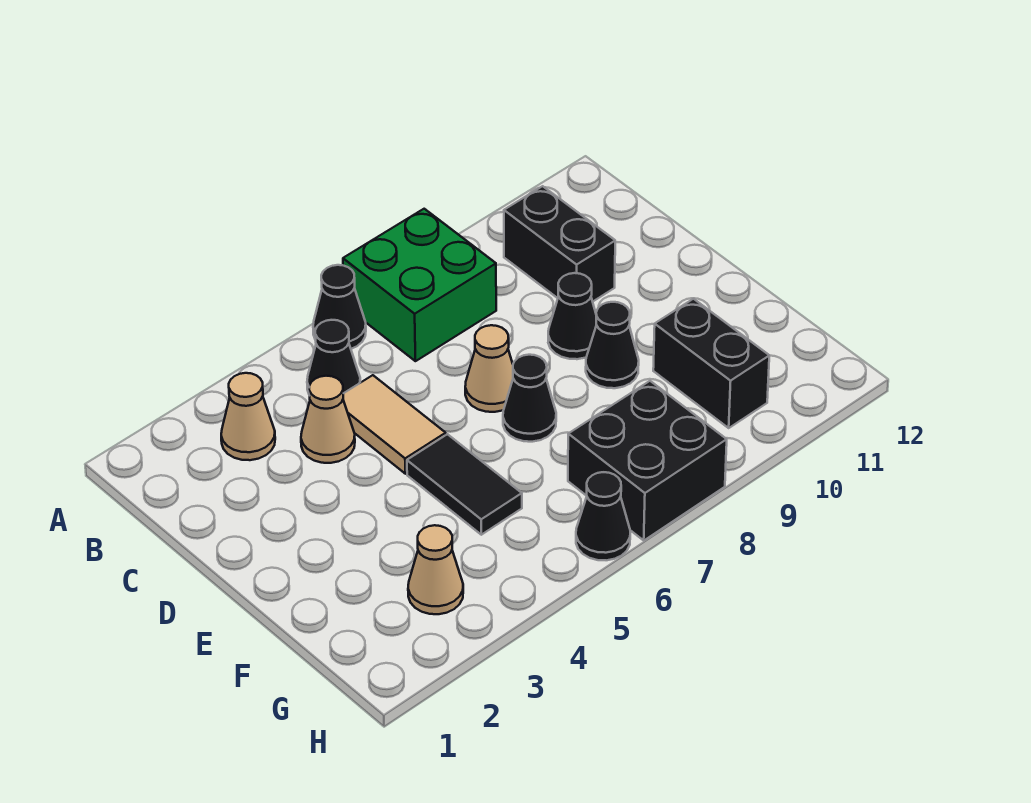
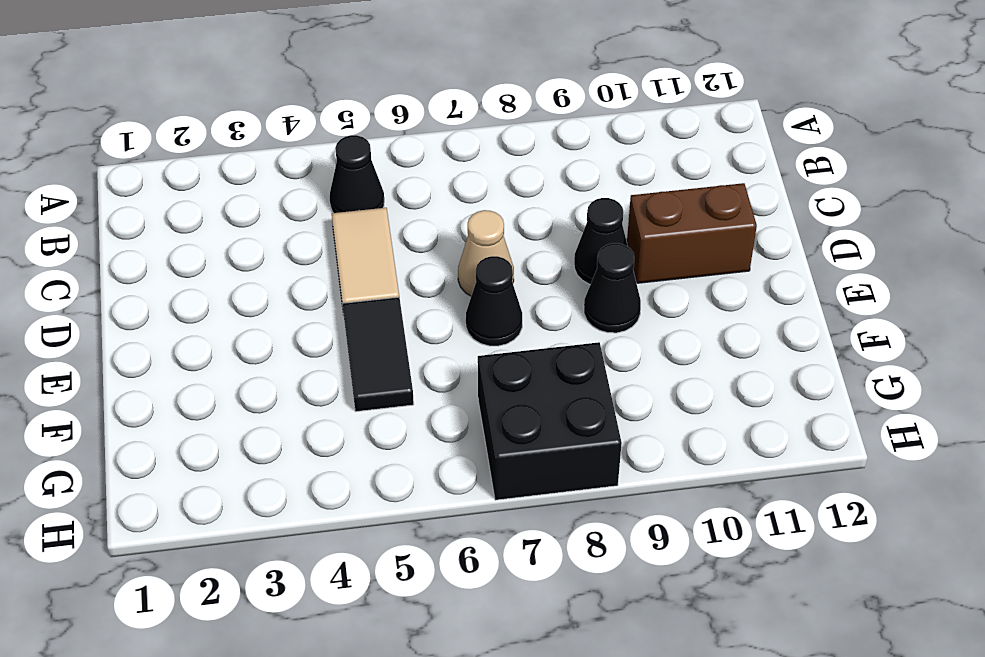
brown brick D10:D11 level 1 -> none
none -> black cone A6 level 1
none -> green brick A7:B8 level 1
none -> tan cone B3 level 1

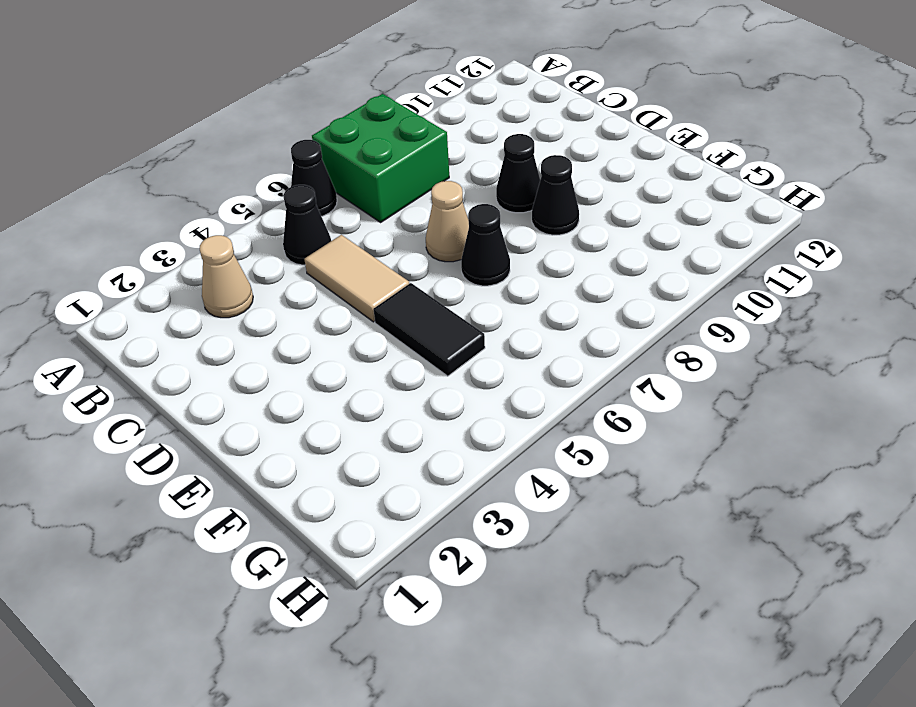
none -> black brick B10:C10 level 1
none -> tan cone C4 level 1
none -> black brick F10:G10 level 1

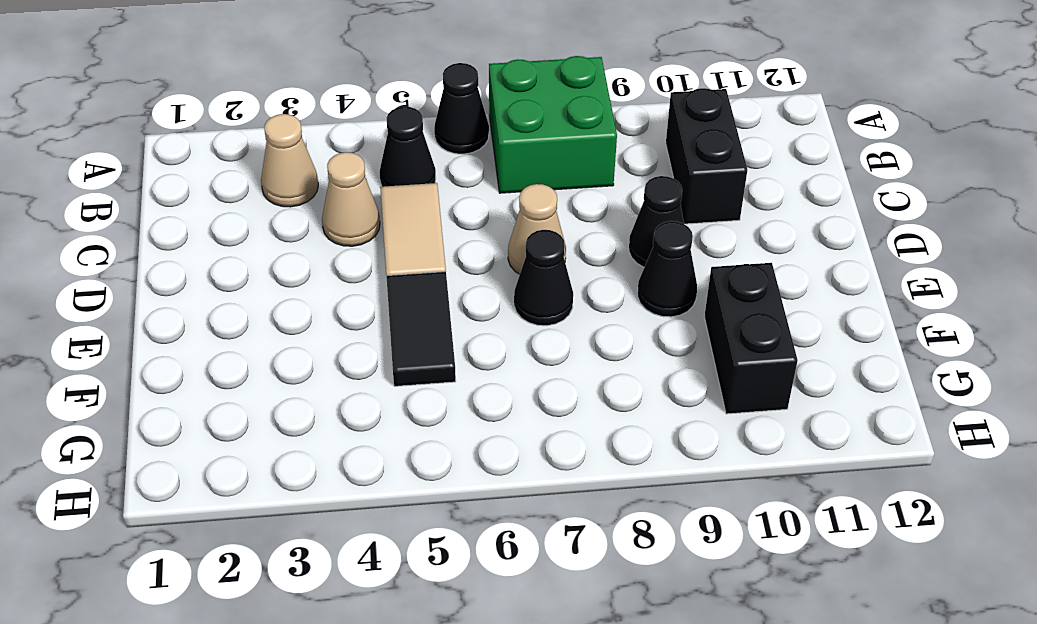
none -> tan cone G3 level 1
none -> black brick G7:H8 level 1
none -> black cone H6 level 1

